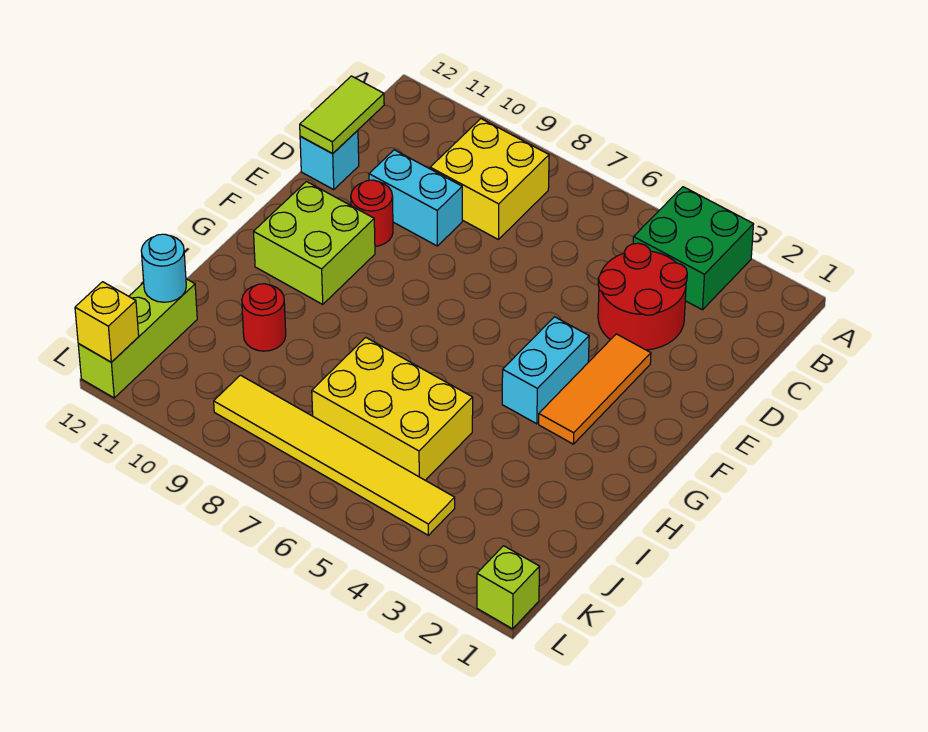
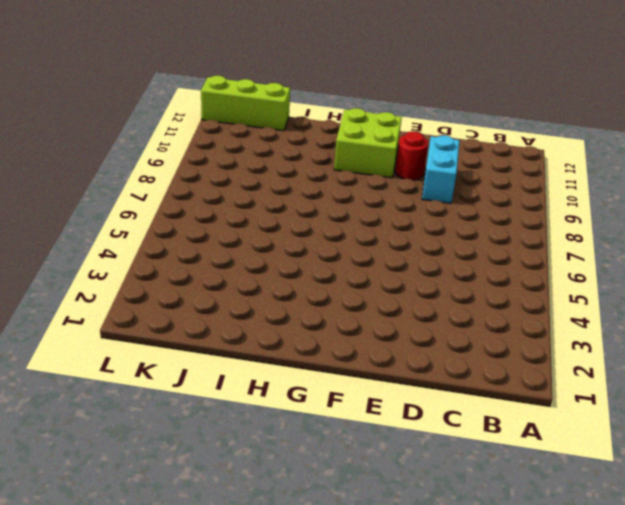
none -> green brick A3:B4 level 1
none -> yellow brick B8:C9 level 1
none -> red round brick C3:D4 level 1

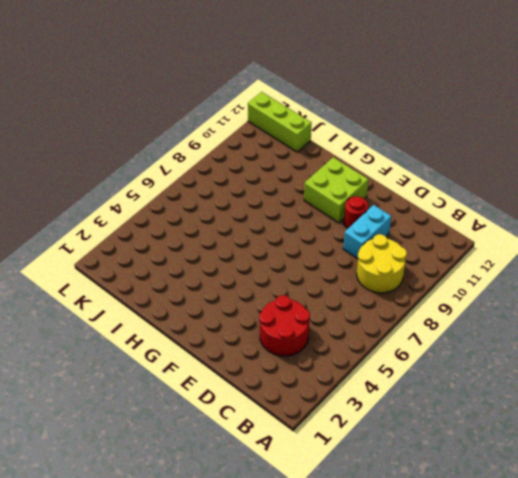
yellow round brick B8:C9 level 1 -> yellow brick B8:C9 level 1
none -> green brick A3:B4 level 1
none -> cyan brick D12 level 1
none -> orange tile E3:G3 level 1

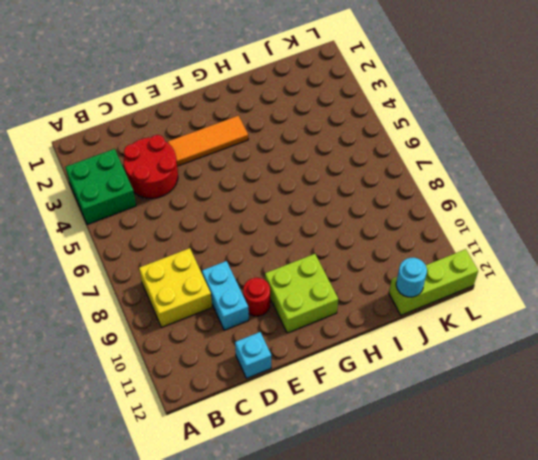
none -> cyan brick F4:G4 level 1
none -> yellow brick I5:J7 level 1
none -> red round brick I10 level 1

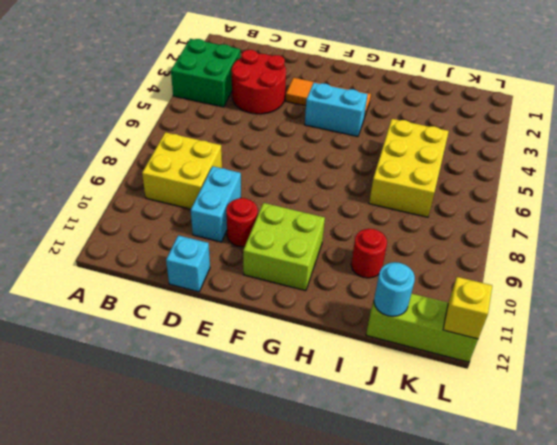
none -> yellow tile K4:K9 level 1
none -> lime brick L1 level 1
none -> lime tile C12:D12 level 2

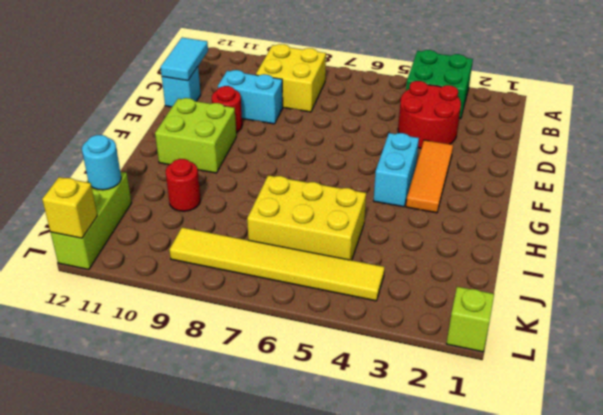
cyan tile C12:D12 level 2 -> lime tile C12:D12 level 2

